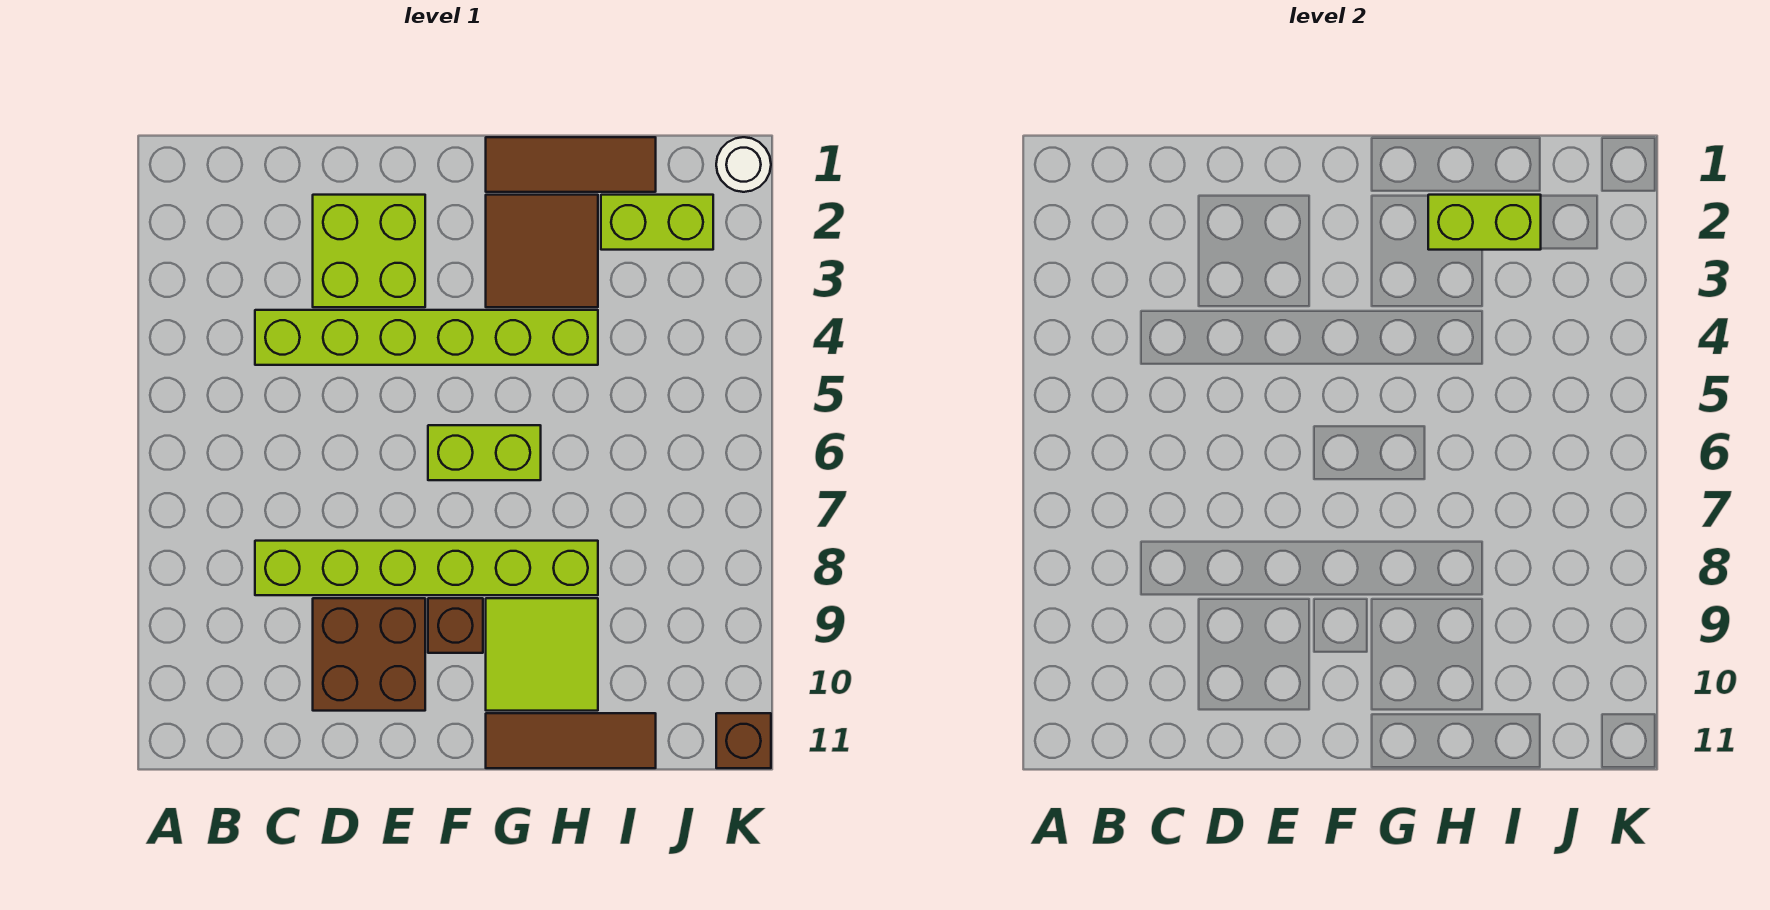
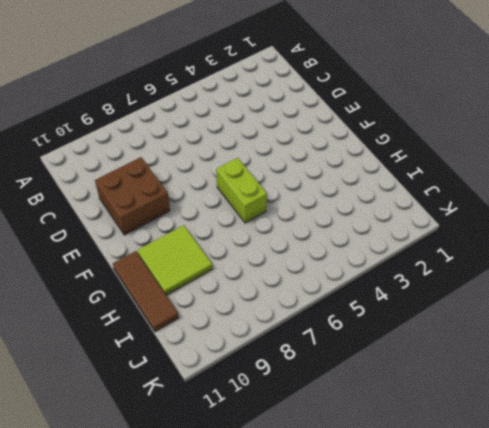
none -> lime brick C4:H4 level 1
none -> lime brick C8:H8 level 1
none -> lime brick D2:E3 level 1

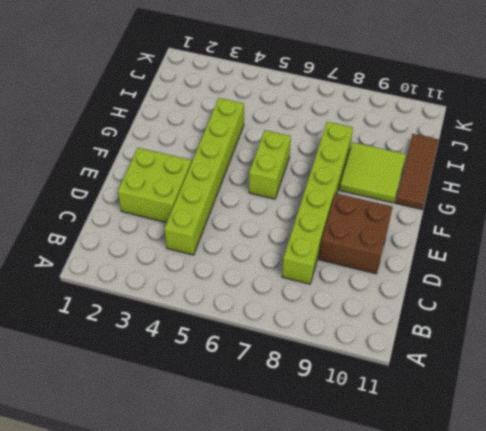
none -> brown brick F9 level 1
none -> brown tile G1:I1 level 1
none -> brown tile G2:H3 level 1

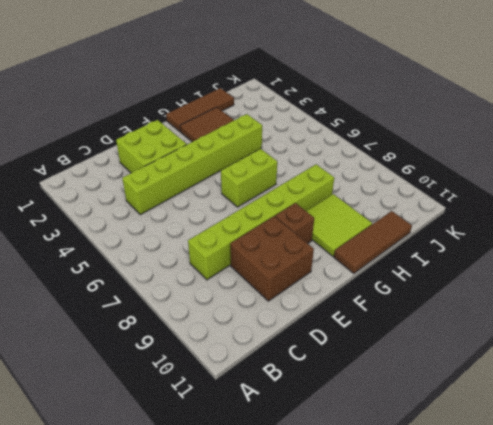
none -> lime brick I2:J2 level 1
none -> white round brick K1 level 1
none -> brown brick K11 level 1

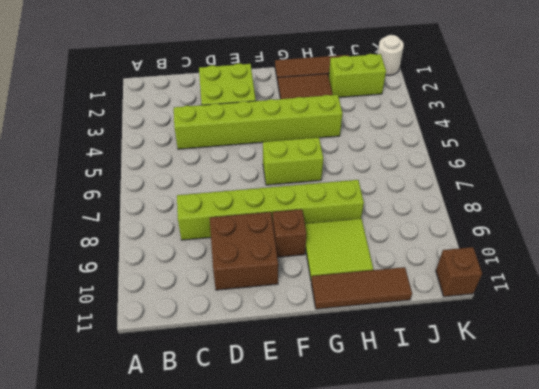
none -> lime brick H2:I2 level 2

